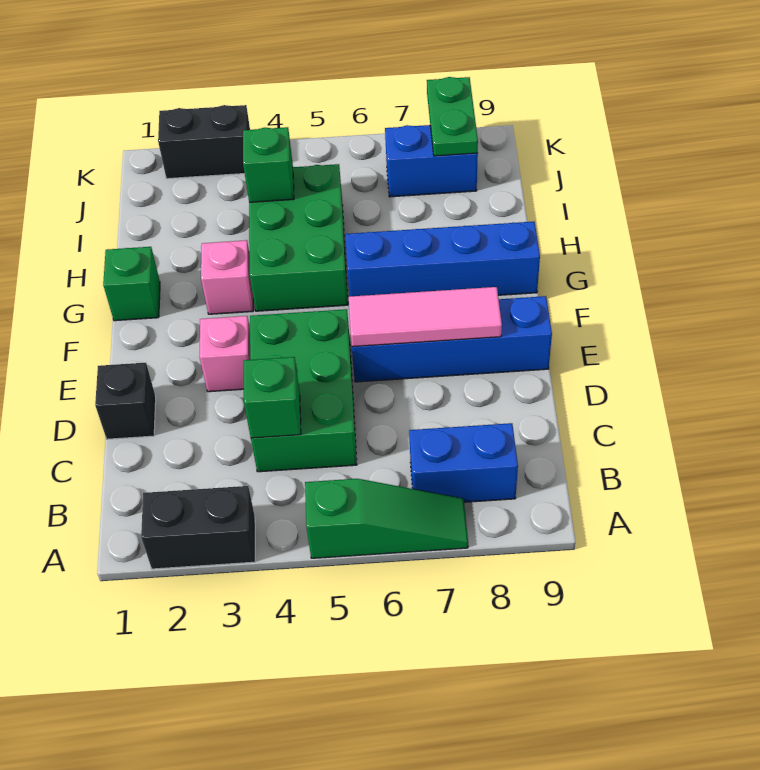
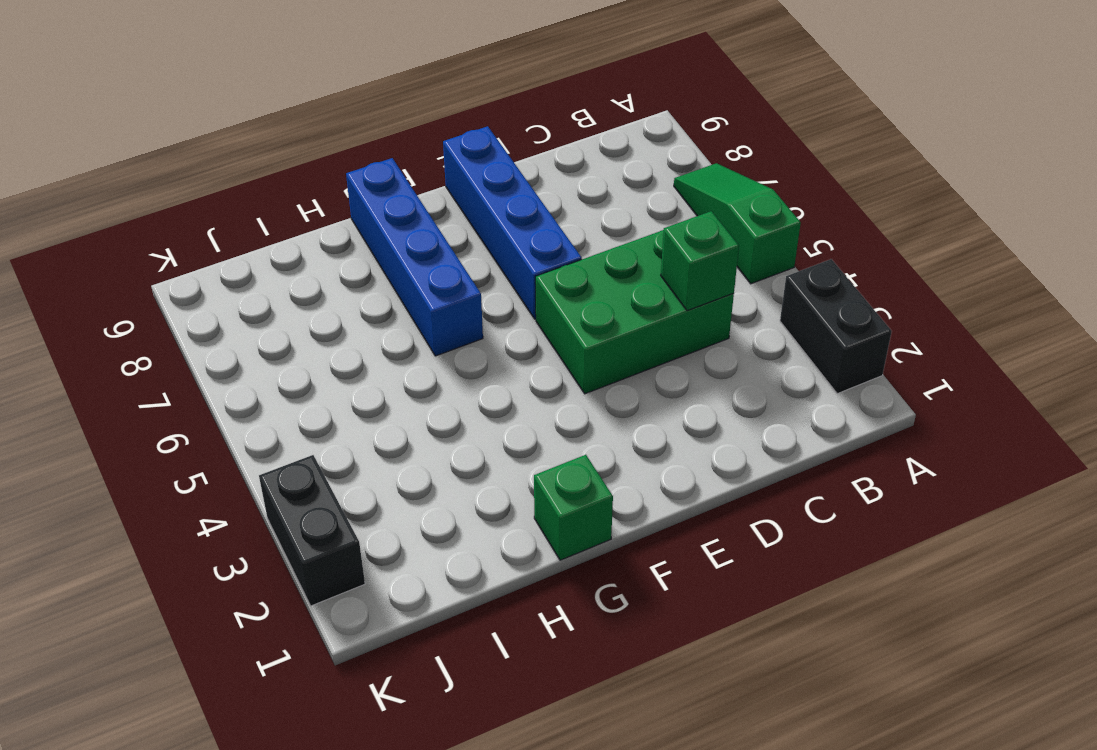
none -> blue brick B7:B8 level 1
none -> black brick D1 level 1
none -> pink brick E3 level 1

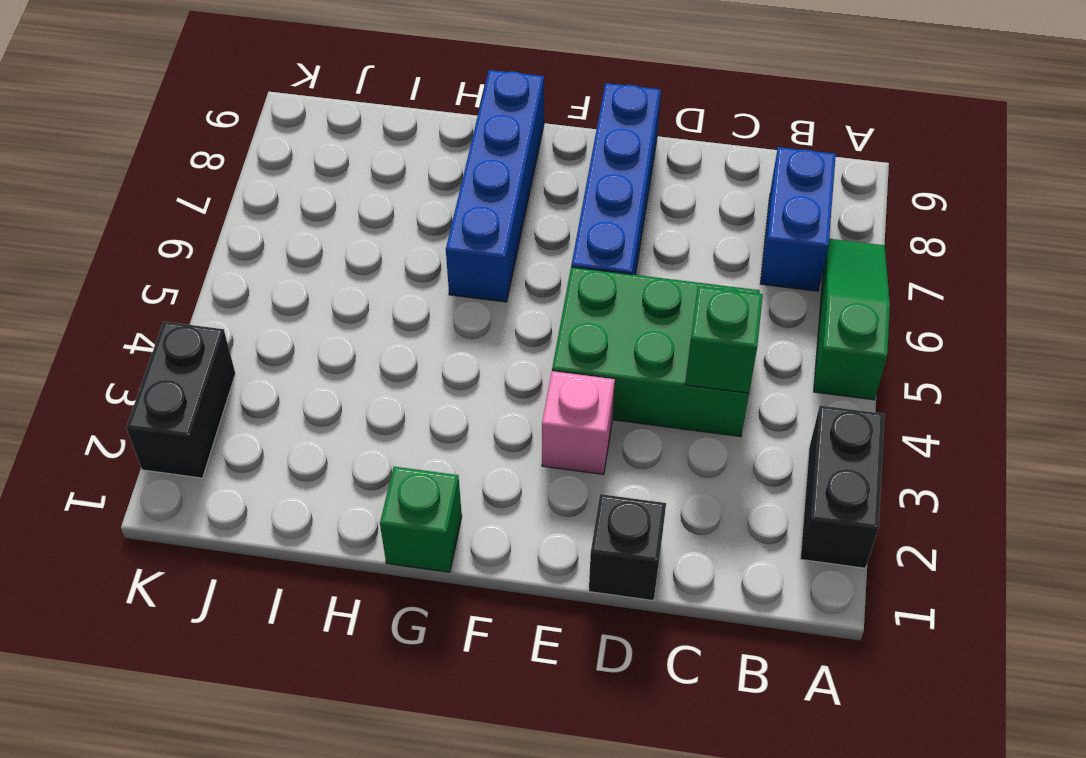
none -> pink brick G3 level 1
none -> green brick G4:I5 level 1
none -> blue brick J7:J8 level 1

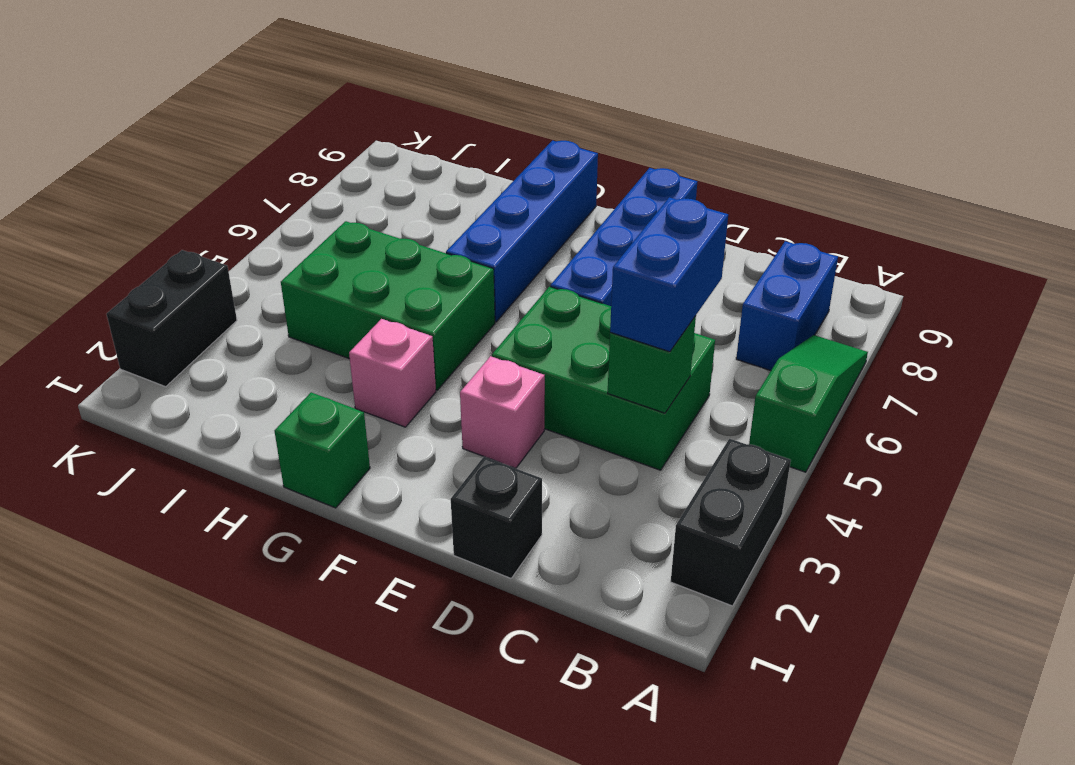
blue brick C4:C5 level 3 -> blue brick J7:J8 level 1
none -> pink tile E6:E8 level 2
none -> green brick I4 level 2
none -> green plate J8:K8 level 2

